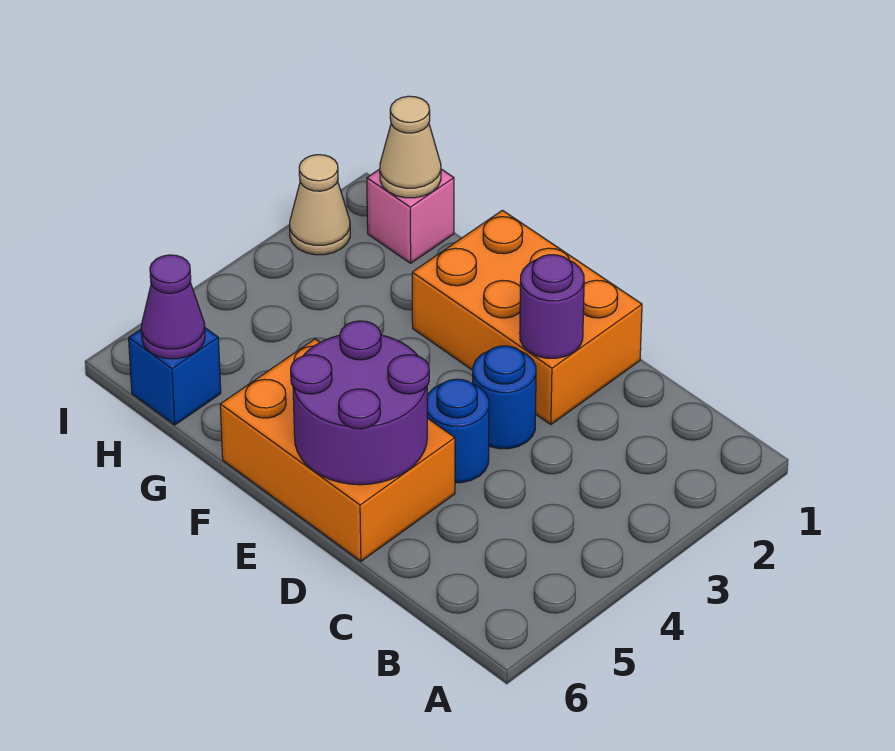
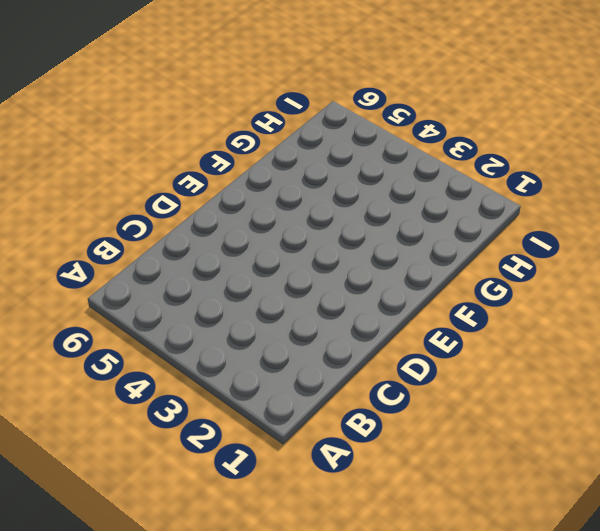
none -> orange brick D1:F2 level 1
none -> blue round brick D3 level 1

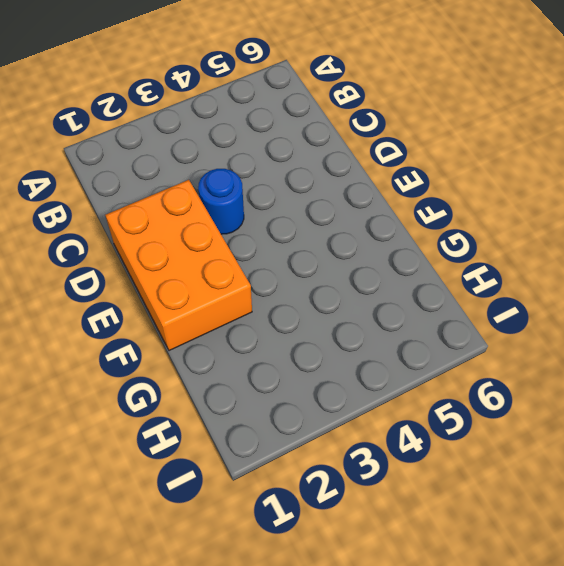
none -> blue round brick D4 level 1
none -> orange brick D5:F6 level 1

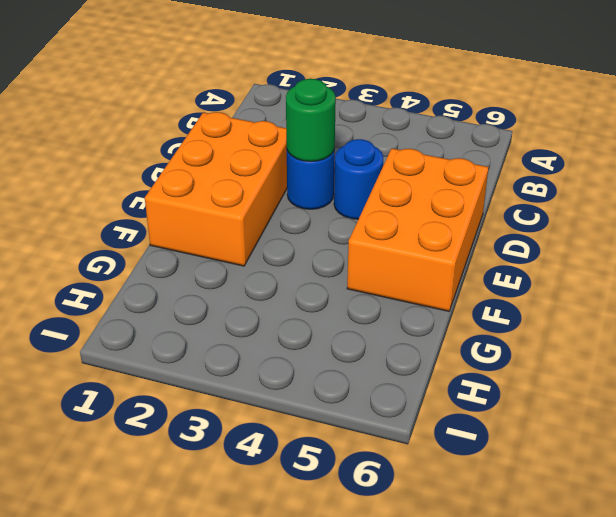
green round brick D3 level 2 -> none
none -> pink brick H1 level 1
none -> blue brick H6 level 1

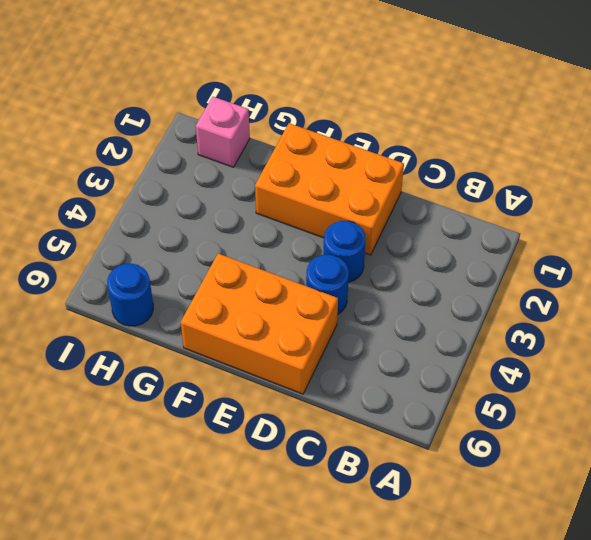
blue round brick H6 level 1 -> blue brick H6 level 1
none -> tan cone I2 level 1
none -> purple round brick D2 level 2

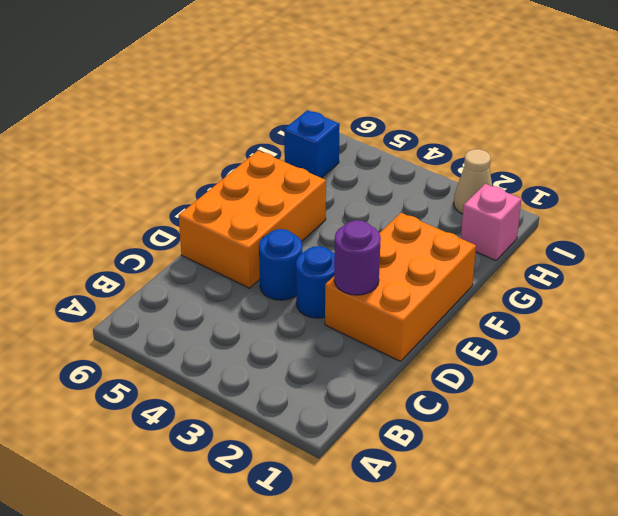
none -> purple round brick D5:E6 level 2
none -> tan cone H1 level 2

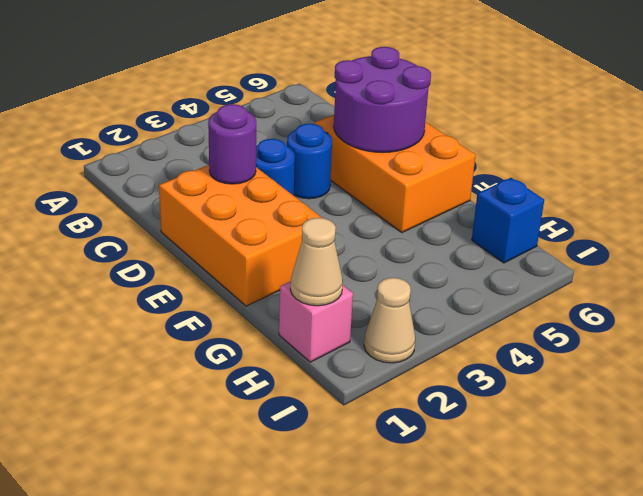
none -> purple cone H6 level 2

